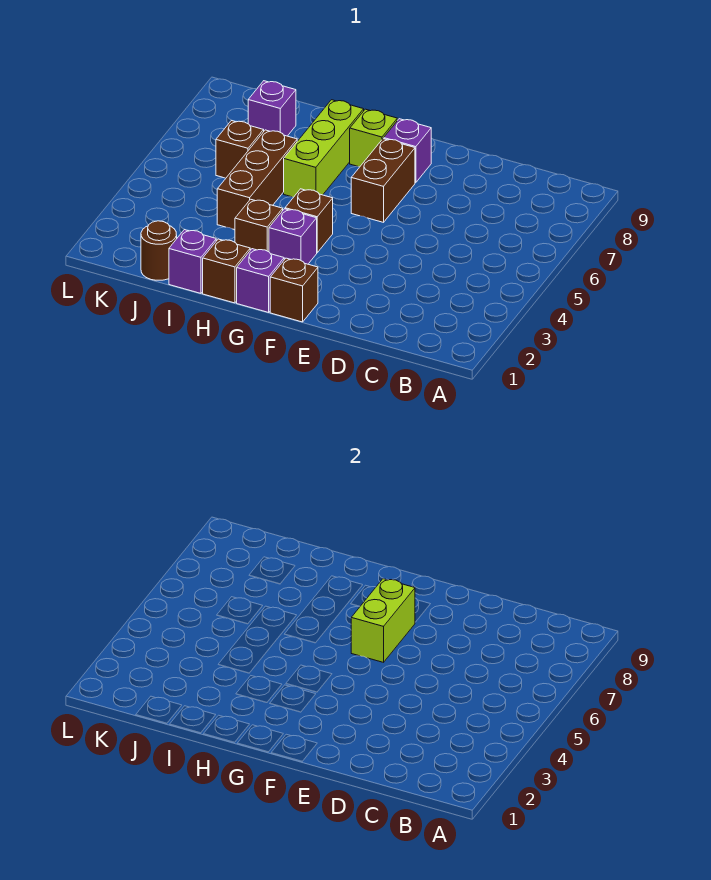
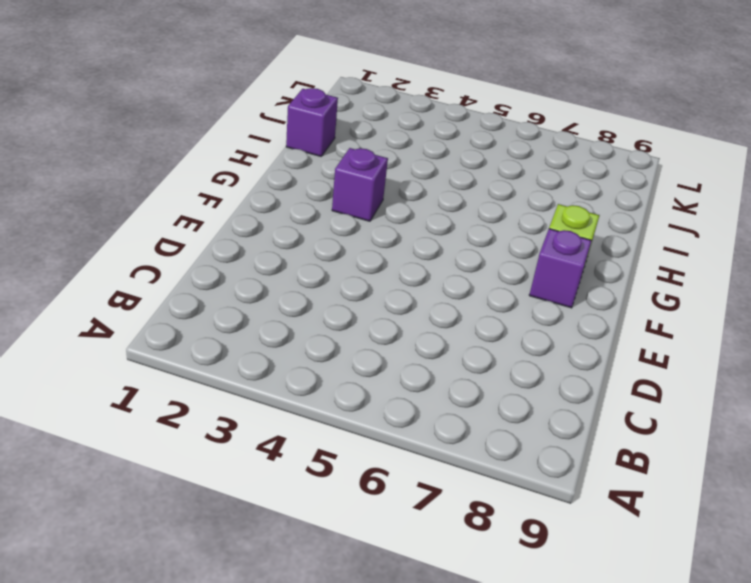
none -> brown brick F1 level 1
none -> brown brick F6:F7 level 1
none -> purple brick G1 level 1

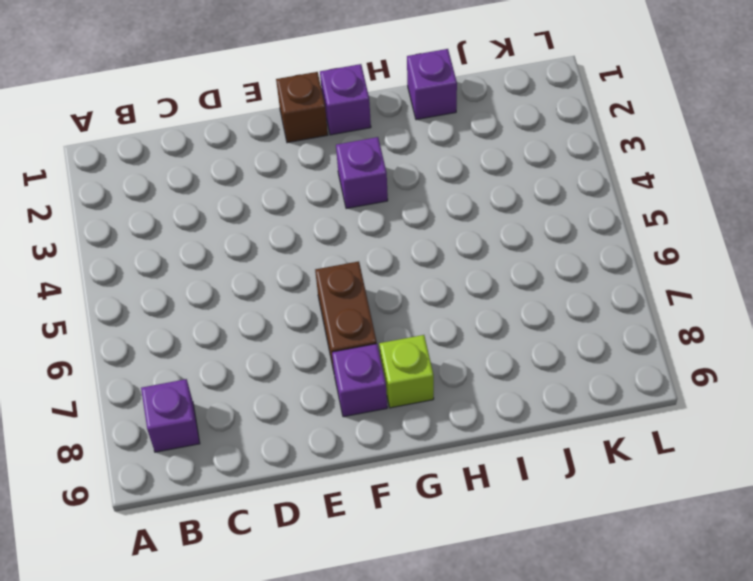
purple brick B8 level 1 -> purple brick J8 level 1
none -> brown brick G4 level 1
none -> brown brick H1 level 1
none -> brown brick H3 level 1

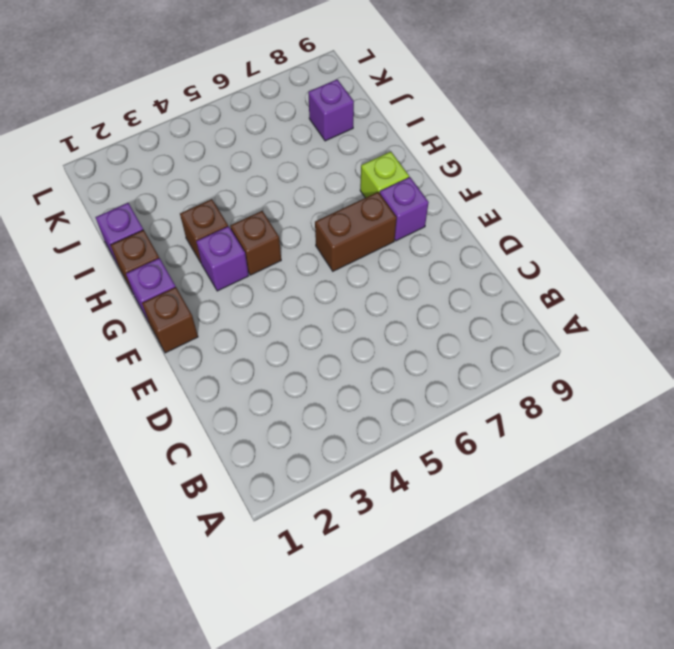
none -> lime brick H6:H8 level 1
none -> brown brick I4:I6 level 1
none -> brown round brick J1 level 1

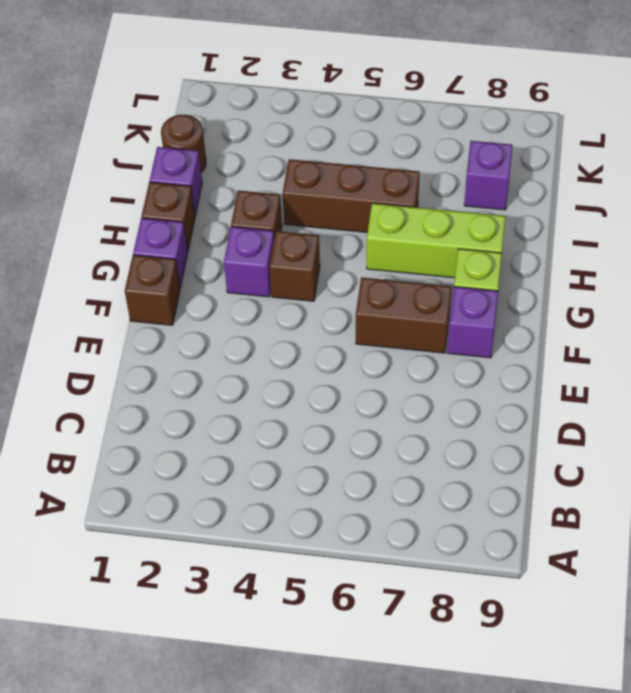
none -> brown brick J6 level 1
none -> lime brick F6:F7 level 2

